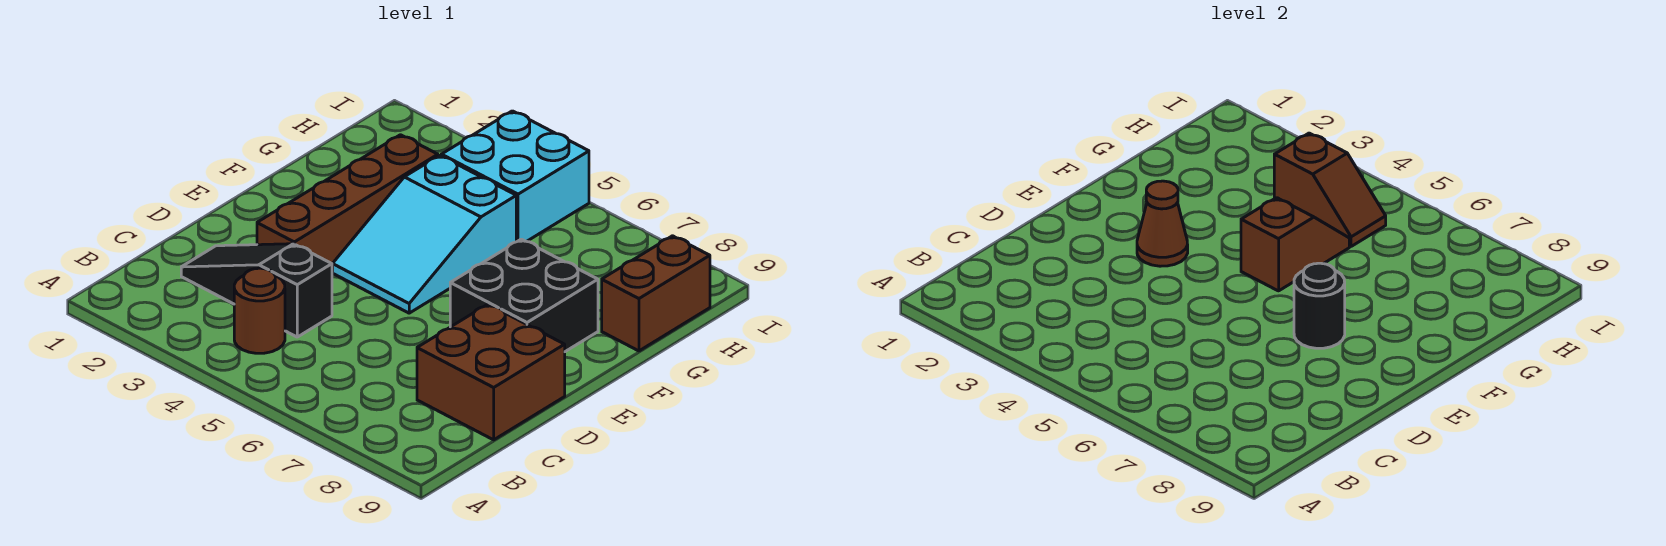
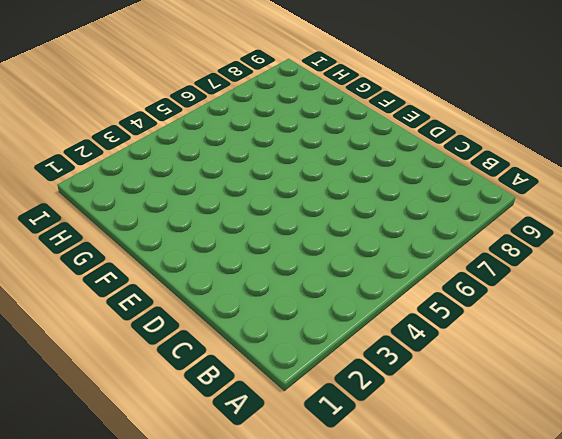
none -> brown round brick B4 level 1
none -> black slope C2:C4 level 1 top 4
none -> brown brick C8:D9 level 1

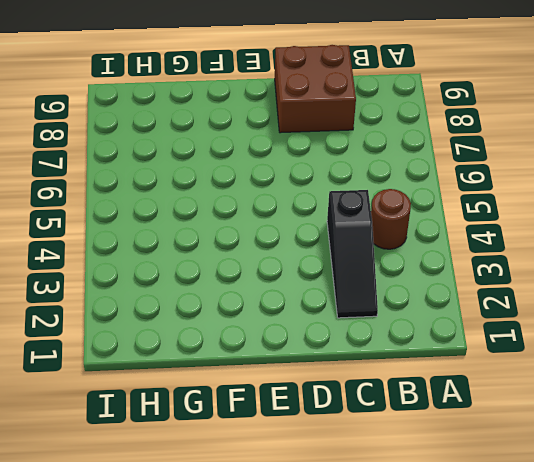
none -> brown brick D3:G3 level 1
none -> cyan slope E4:G5 level 1 top G
none -> black brick E7:F8 level 1

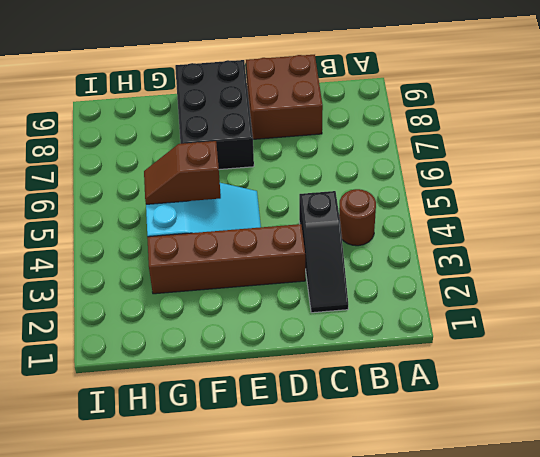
black brick E7:F9 level 1 -> black brick E7:F8 level 1
none -> brown brick G9:H9 level 1
none -> cyan brick H4:I5 level 1
none -> brown cone E3 level 2

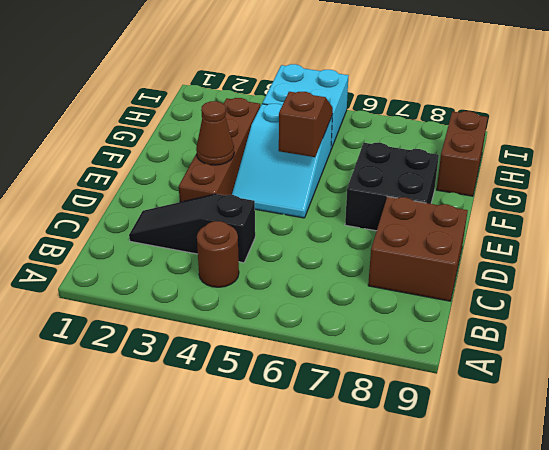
none -> black round brick E7 level 2
none -> brown slope H4:H5 level 2 top 4

